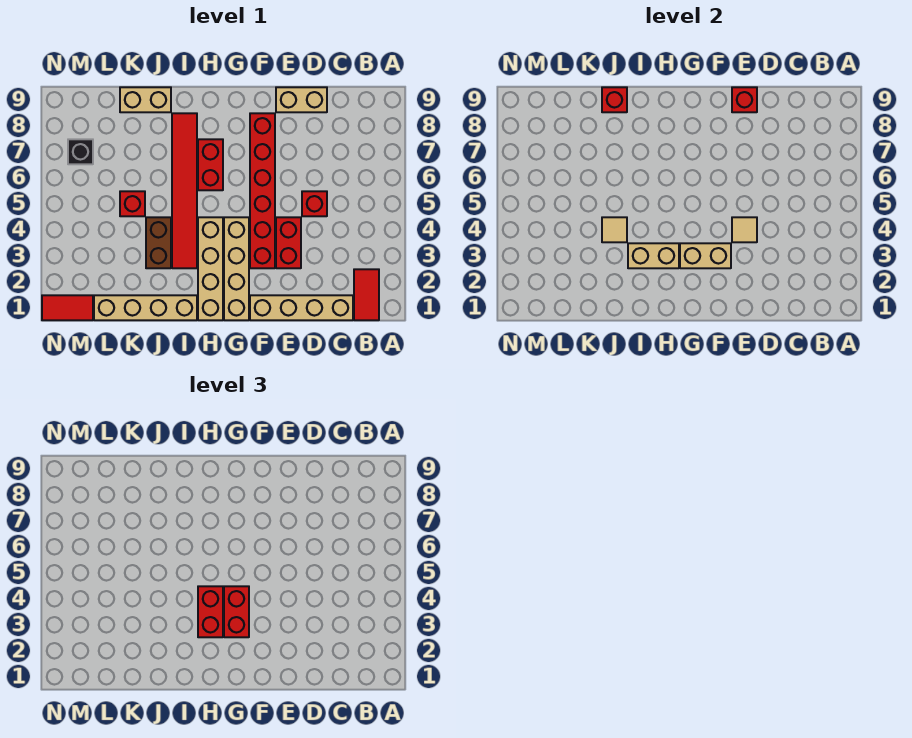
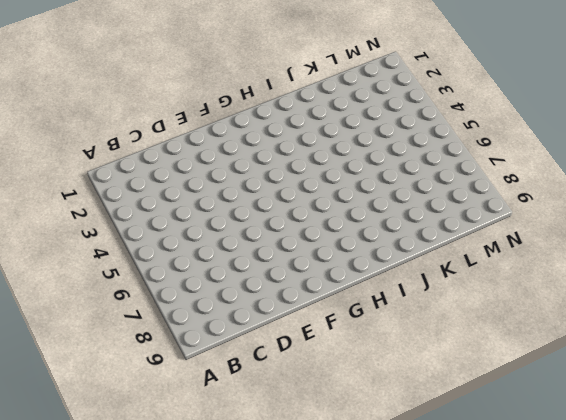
none -> red tile B1:B2 level 1
none -> tan brick C1:F1 level 1
none -> red brick D5 level 1

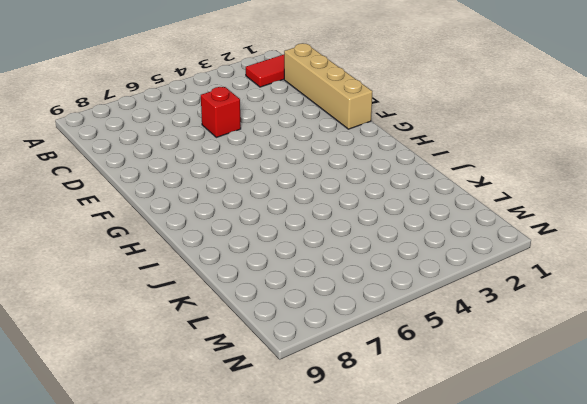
none -> tan brick D9:E9 level 1
none -> red brick E3:E4 level 1
none -> red brick F3:F8 level 1

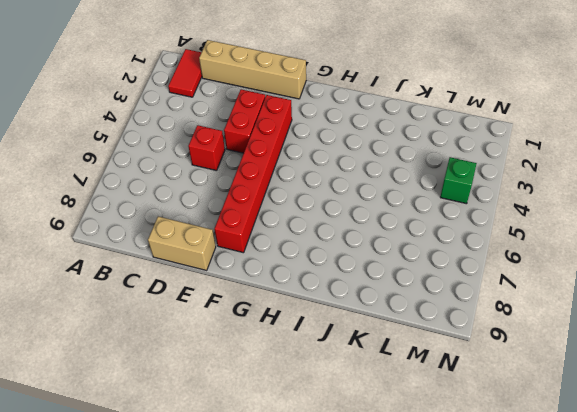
green brick M4 level 1 -> none
none -> tan brick G1:G4 level 1
none -> tan brick H1:H4 level 1
none -> red brick H6:H7 level 1

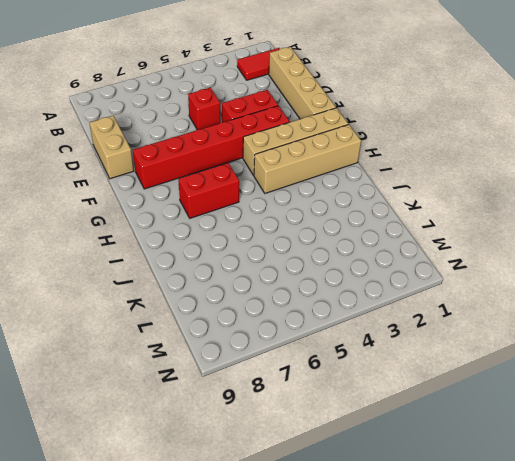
none -> tan brick I1:L1 level 1
none -> red tile I3:I8 level 1
none -> brown brick J3:J4 level 1

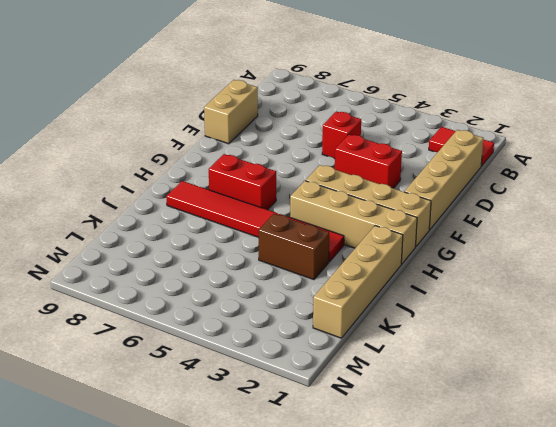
none -> red brick F3:F8 level 1
none -> tan brick J9:K9 level 1
none -> red brick K5 level 1

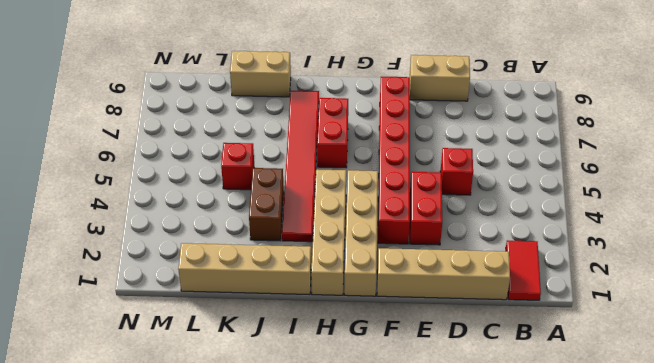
none -> red tile M1:N1 level 1
none -> black brick M7 level 1
none -> tan tile E4 level 2

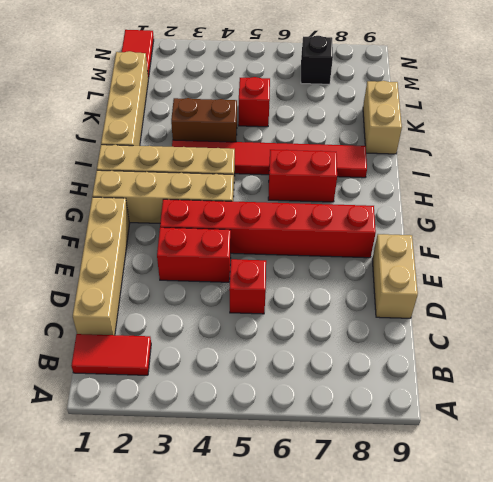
none -> tan tile E4 level 2
none -> red brick E9 level 2
none -> tan brick F3:G3 level 2

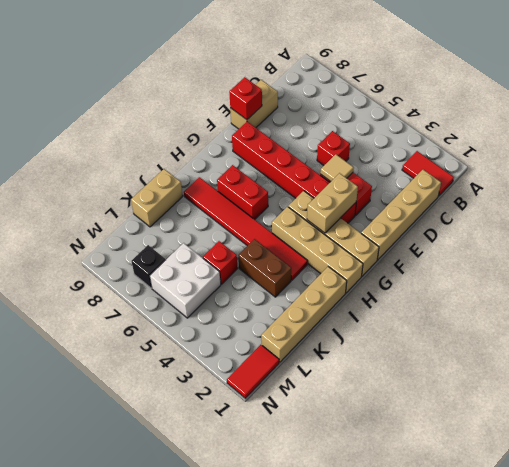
white brick L5:M6 level 1 -> none
none -> tan brick H3:I3 level 2
none -> tan tile J4 level 2
none -> red brick J9 level 2

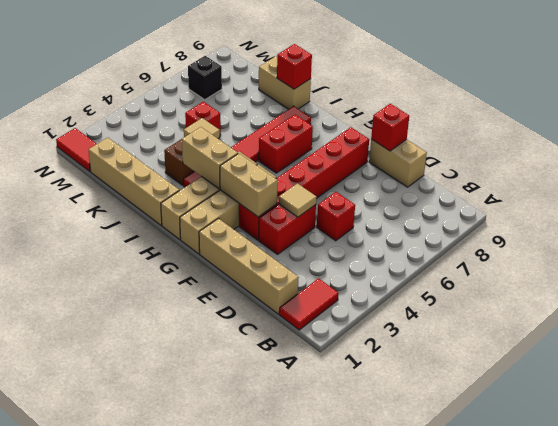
none -> red brick G3:G4 level 3
none -> red brick H3:H4 level 3

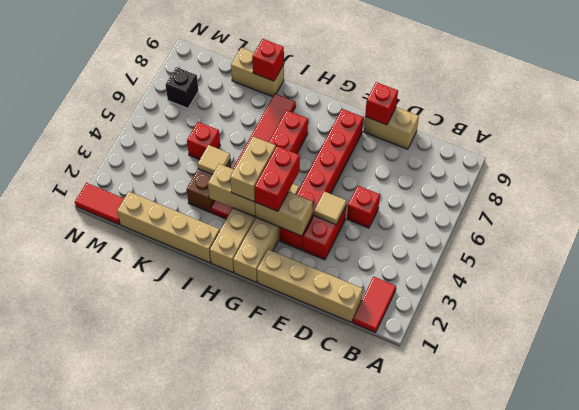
tan brick H3:H4 level 3 -> red brick H3:H4 level 3

